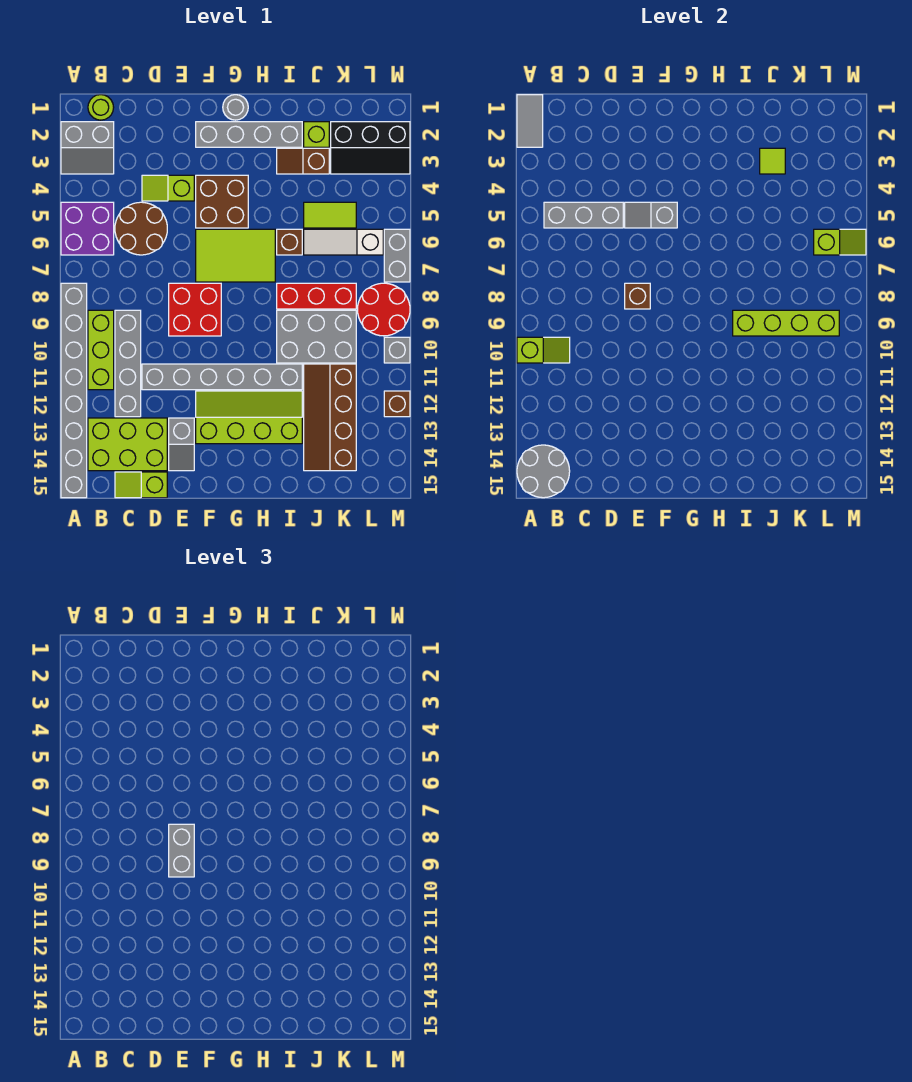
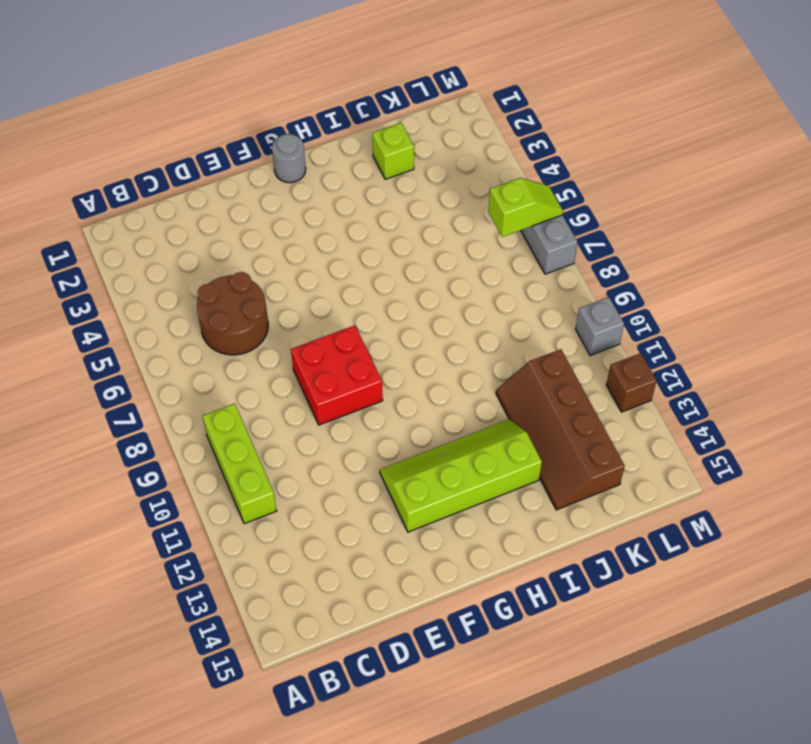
none -> grey slope A2:B3 level 1 top 2
none -> purple brick A5:B6 level 1
none -> grey brick A8:A15 level 1
none -> lime round brick B1 level 1

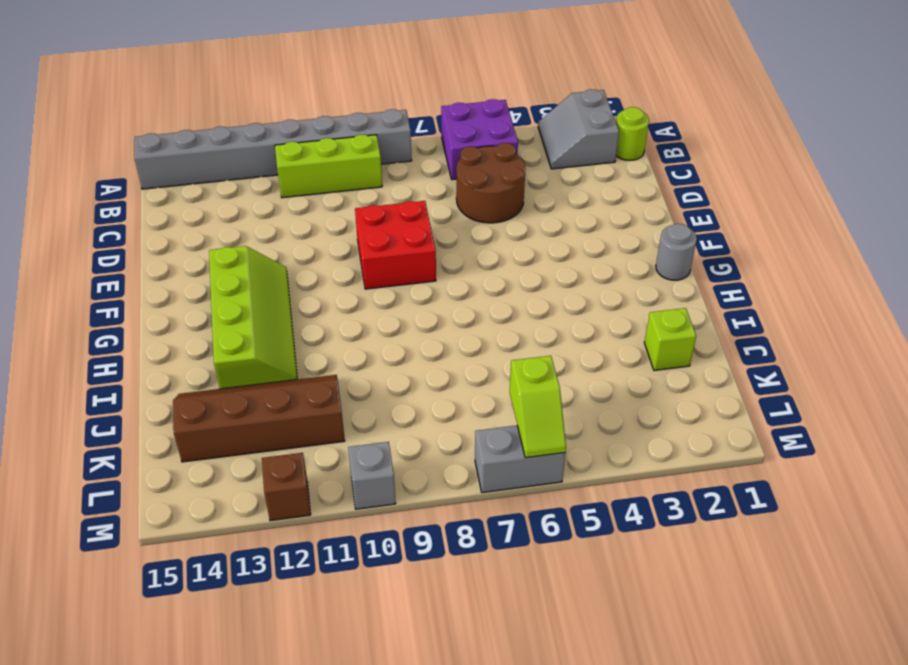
none -> lime brick B13:D14 level 1
none -> grey brick C9:C12 level 1
none -> lime slope C15:D15 level 1 top D
none -> lime slope D4:E4 level 1 top E

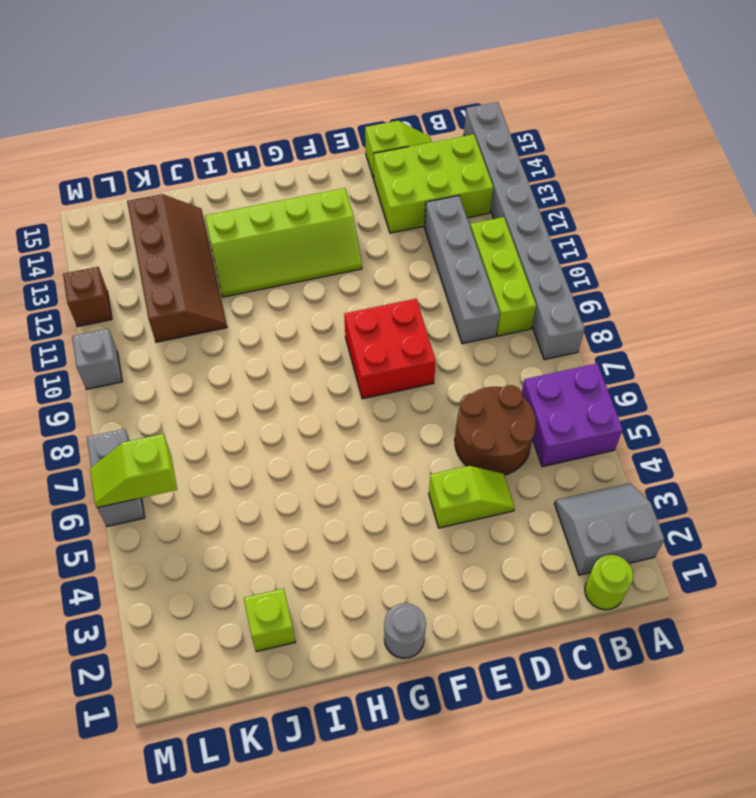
none -> grey brick D11:I11 level 1
none -> grey slope E13:E14 level 1 top 13
none -> grey brick F2:I2 level 1
none -> brown brick F4:G5 level 1

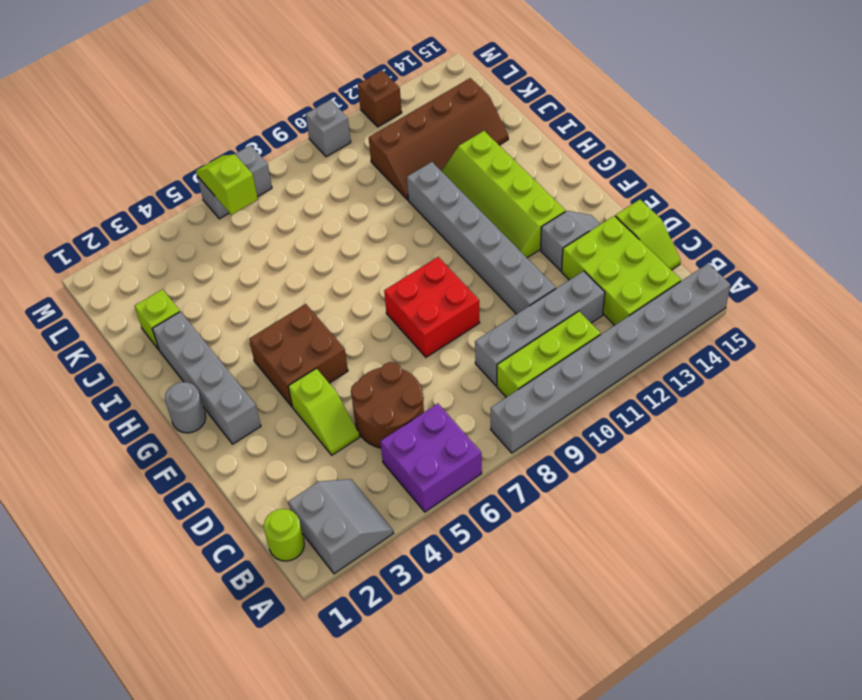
none -> lime tile F6:H7 level 1
none -> brown slope I3:J3 level 1 top J
none -> brown brick I6 level 1
none -> red brick I8:K8 level 1

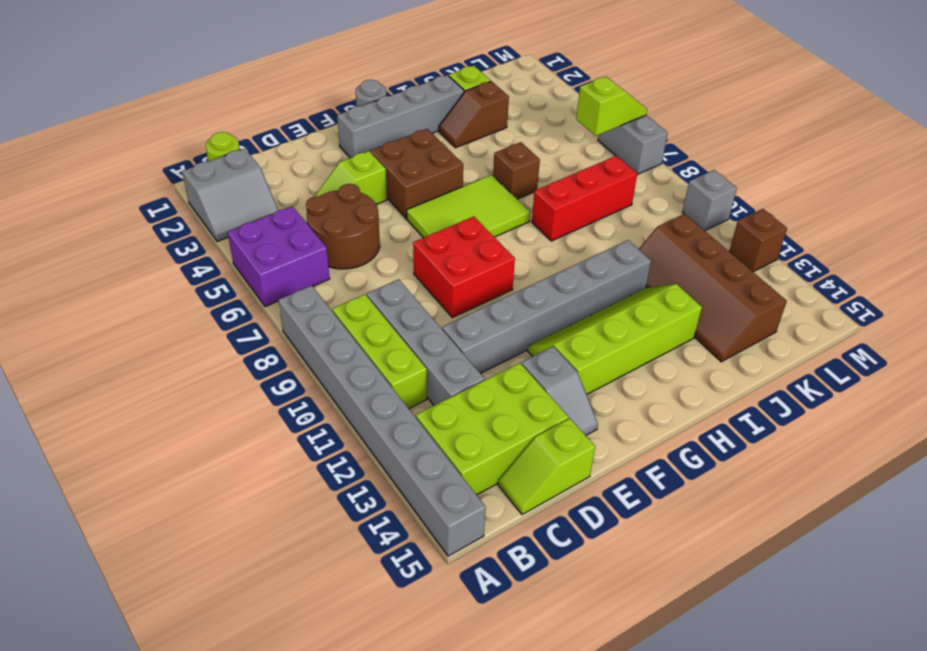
none -> grey brick I9:K10 level 1
none -> lime tile J5:K5 level 1
none -> white slope J6:L6 level 1 top L
none -> black slope K2:M3 level 1 top 2

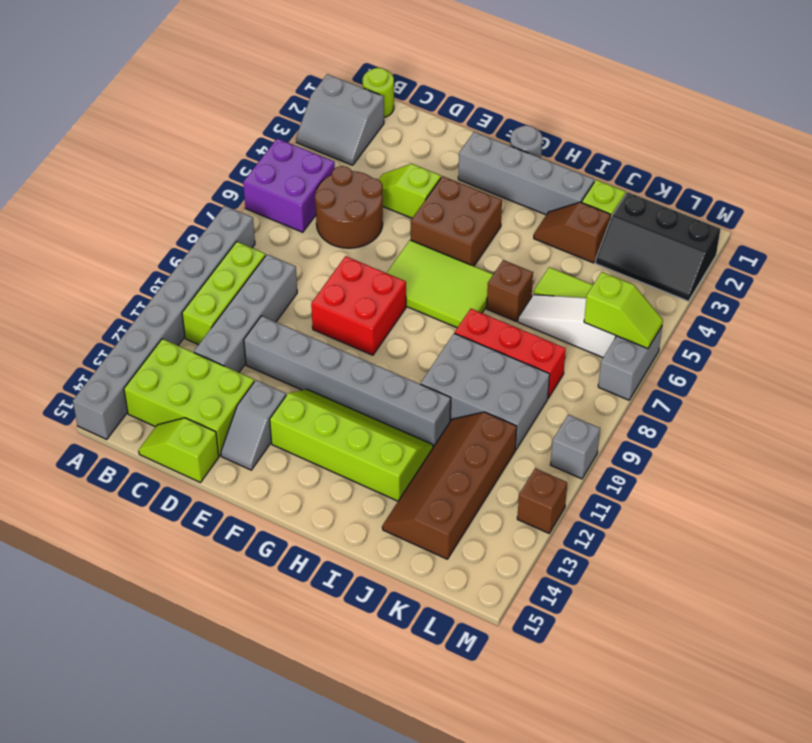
none -> red round brick L8:M9 level 1
none -> grey tile A1:A2 level 2
none -> lime slope A10:B10 level 2 top A
none -> grey round brick A14:B15 level 2

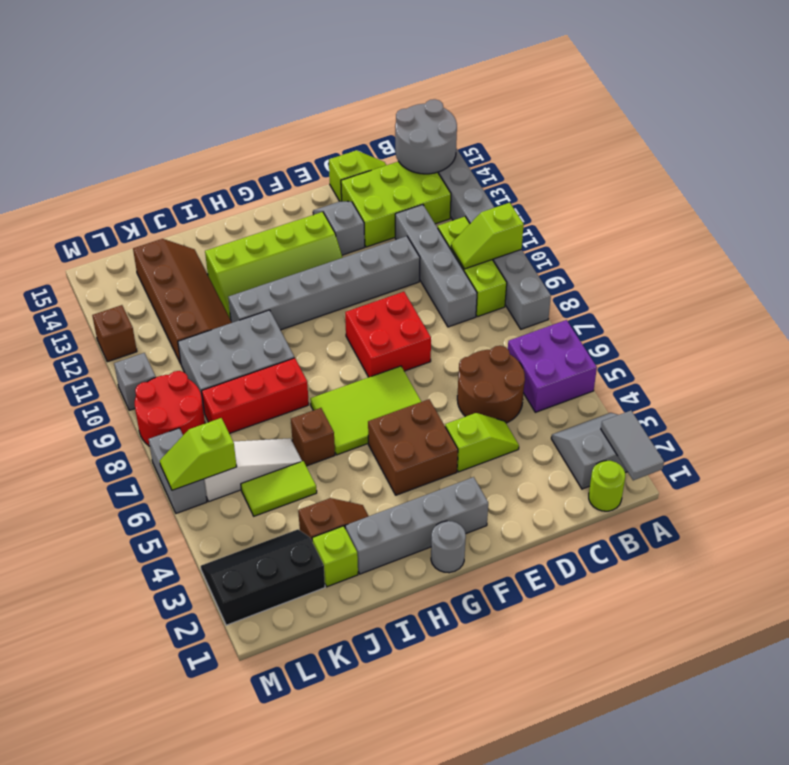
none -> grey brick B5:D5 level 2
none -> grey slope E5:F5 level 2 top F
none -> brown brick E8 level 2
none -> lime brick I9:L9 level 2

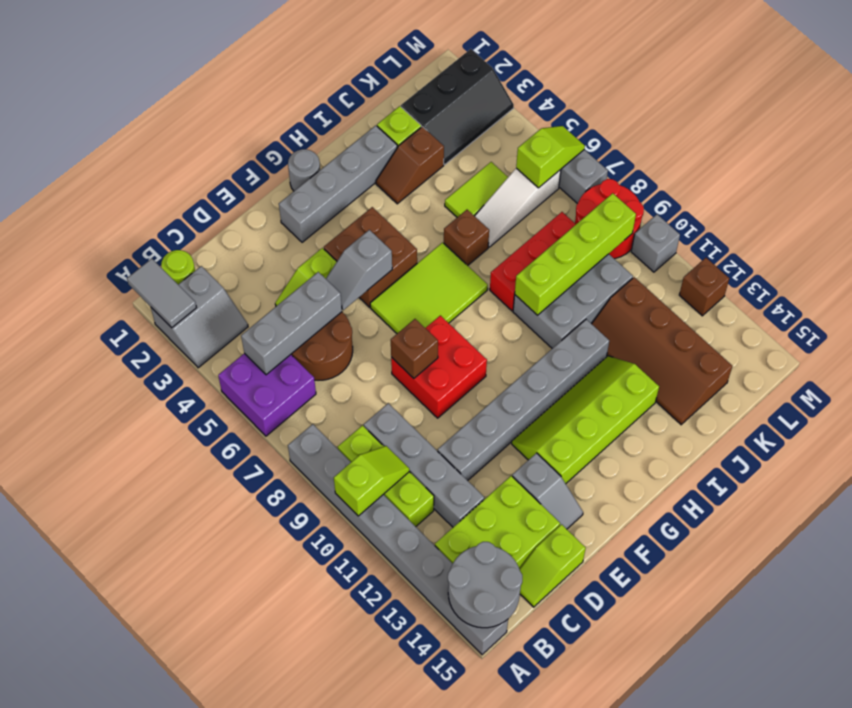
none -> lime tile J3 level 2
none -> grey brick E8:E9 level 3

